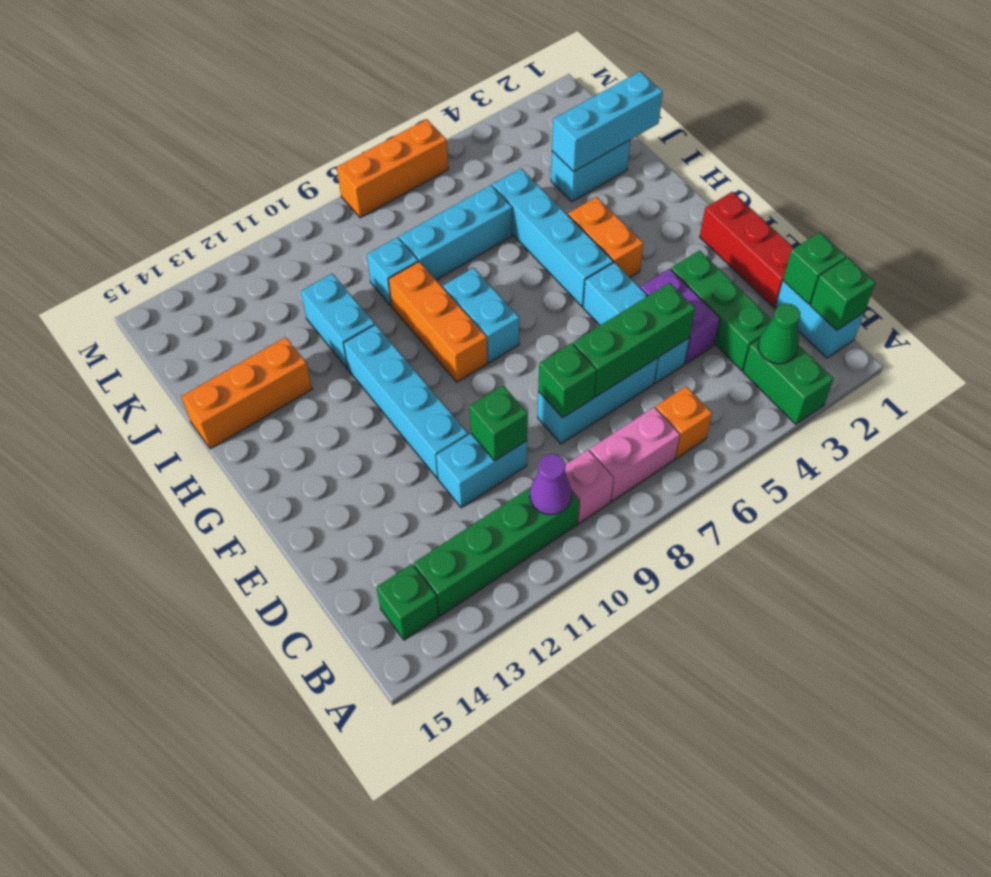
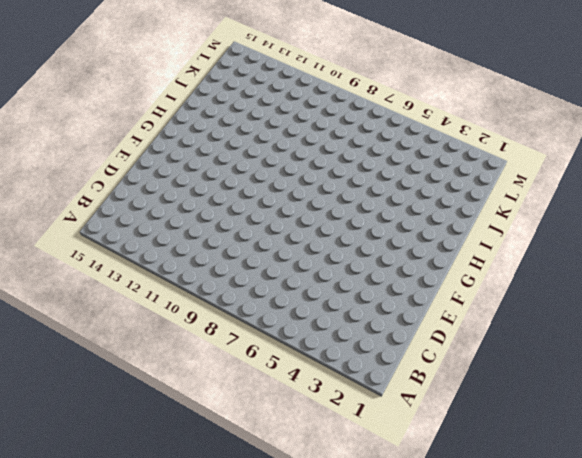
none -> green brick A3:B3 level 1
none -> cyan brick B1:C1 level 1
none -> orange brick B6 level 1
none -> pink brick B7:B8 level 1

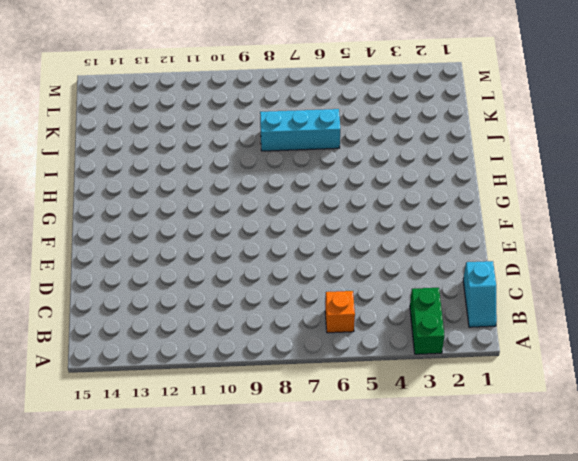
cyan slope B1:C1 level 1 top C -> cyan brick B1:C1 level 1
none -> pink brick B7:B8 level 1
none -> pink brick B9 level 1
none -> green brick B10:B13 level 1
none -> green brick B14 level 1

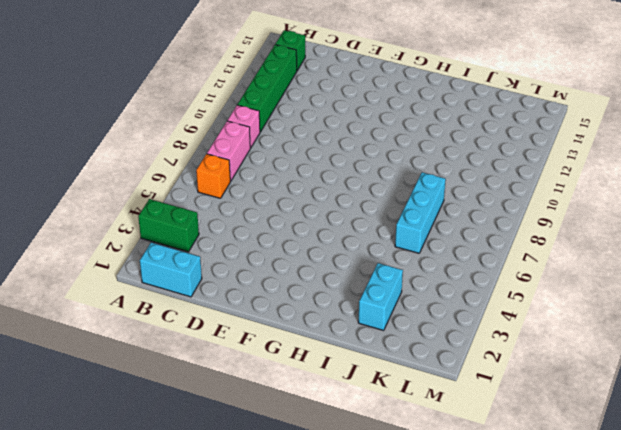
none -> green brick C3:E3 level 1
none -> red brick D1:F1 level 1
none -> purple brick D4:E4 level 1
none -> cyan brick D5:F5 level 1

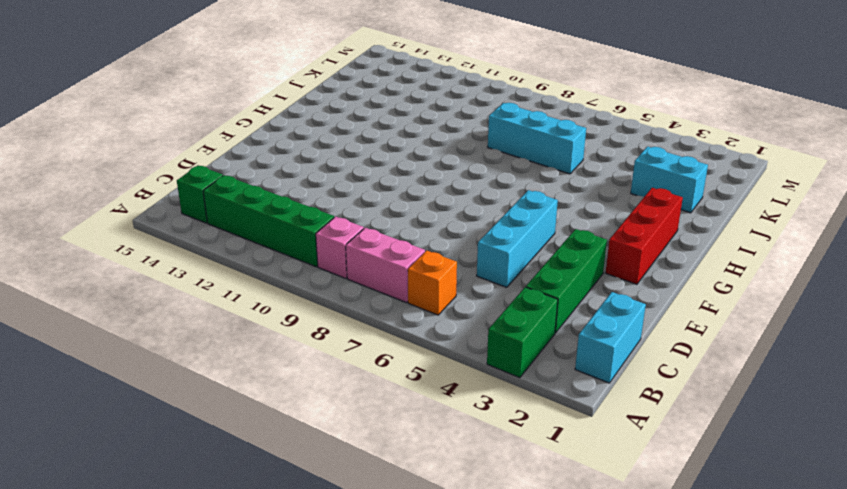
red brick F2:H2 level 1 -> red brick D1:F1 level 1
none -> purple brick D4:E4 level 1
none -> cyan brick D6:D8 level 1
none -> cyan brick D10:D11 level 1
none -> cyan brick E11:H11 level 1

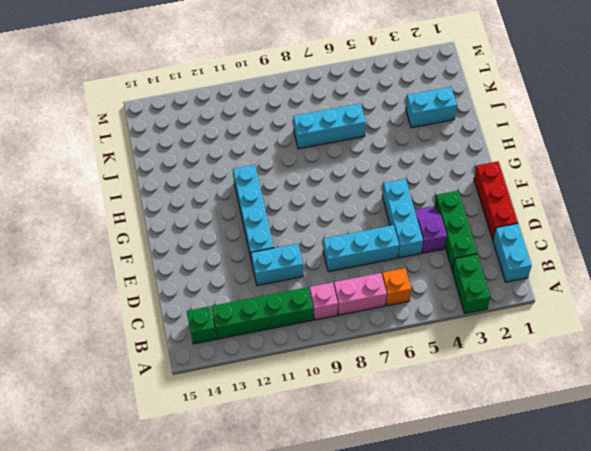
purple slope D4:E4 level 1 top D -> purple brick D4:E4 level 1
none -> orange brick G4:H4 level 1
none -> cyan brick G5:J5 level 1
none -> cyan brick G8:H8 level 1
none -> orange brick G9:I9 level 1

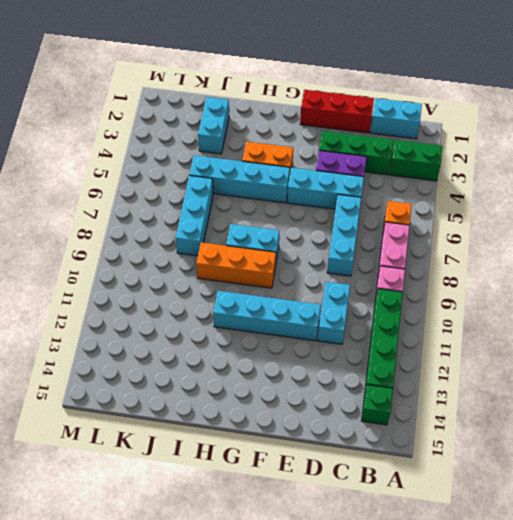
none -> cyan brick I11:J11 level 1
none -> orange brick I13:I15 level 1
none -> cyan brick J9 level 1
none -> orange brick M6:M8 level 1

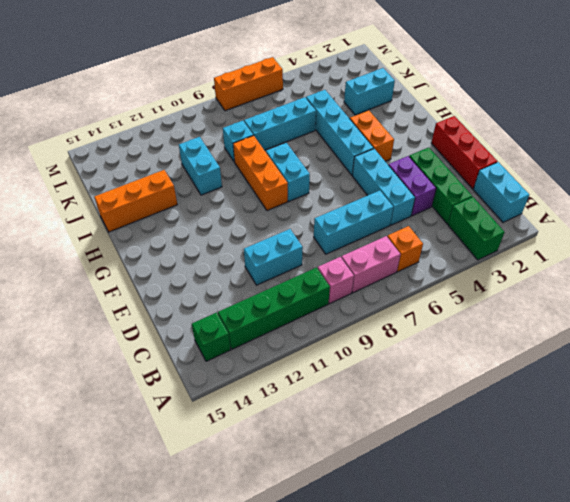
none -> cyan brick E11:H11 level 1
none -> green brick B1 level 2
none -> green cone B3 level 2
none -> purple cone B10 level 2

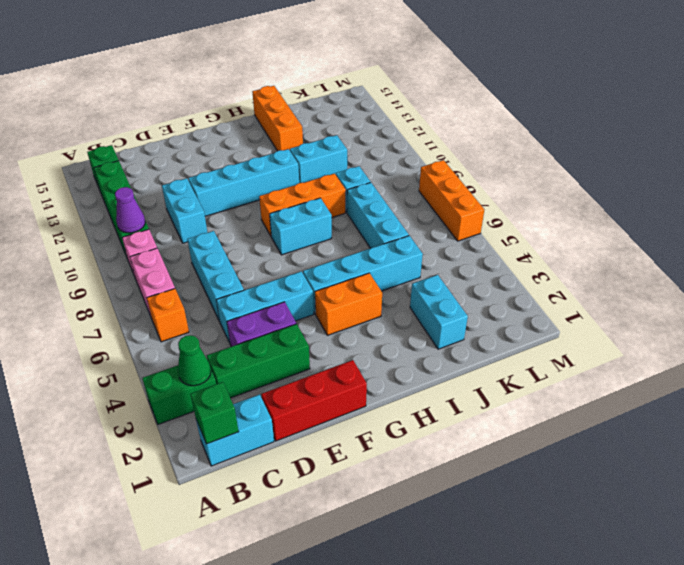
none -> green brick C1 level 2
none -> green brick D5:D7 level 2
none -> green brick D8 level 2
none -> green brick D10 level 2

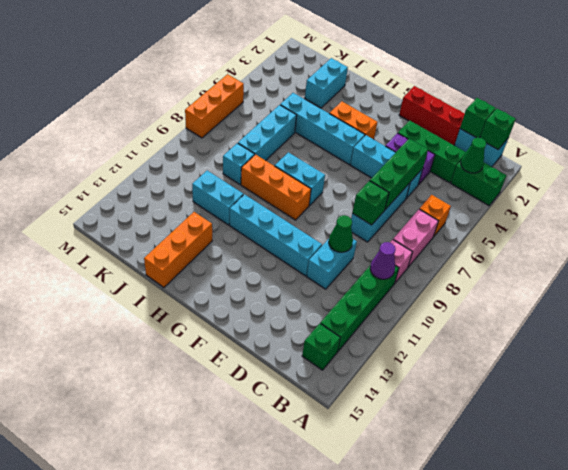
green cone D10 level 2 -> green brick D10 level 2
none -> cyan brick J1:J3 level 2

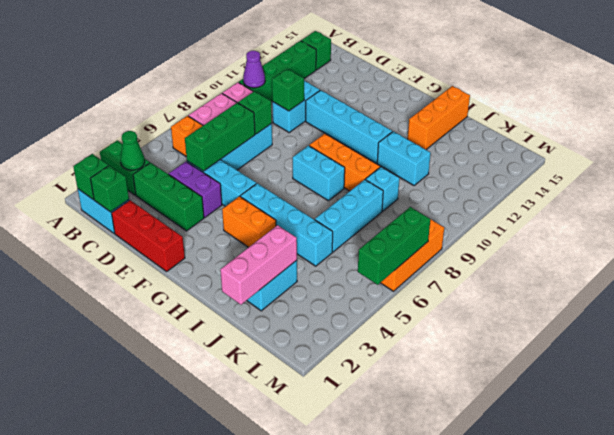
pink brick J1:J3 level 2 -> cyan brick J1:J3 level 2
green brick M5:M7 level 2 -> none

